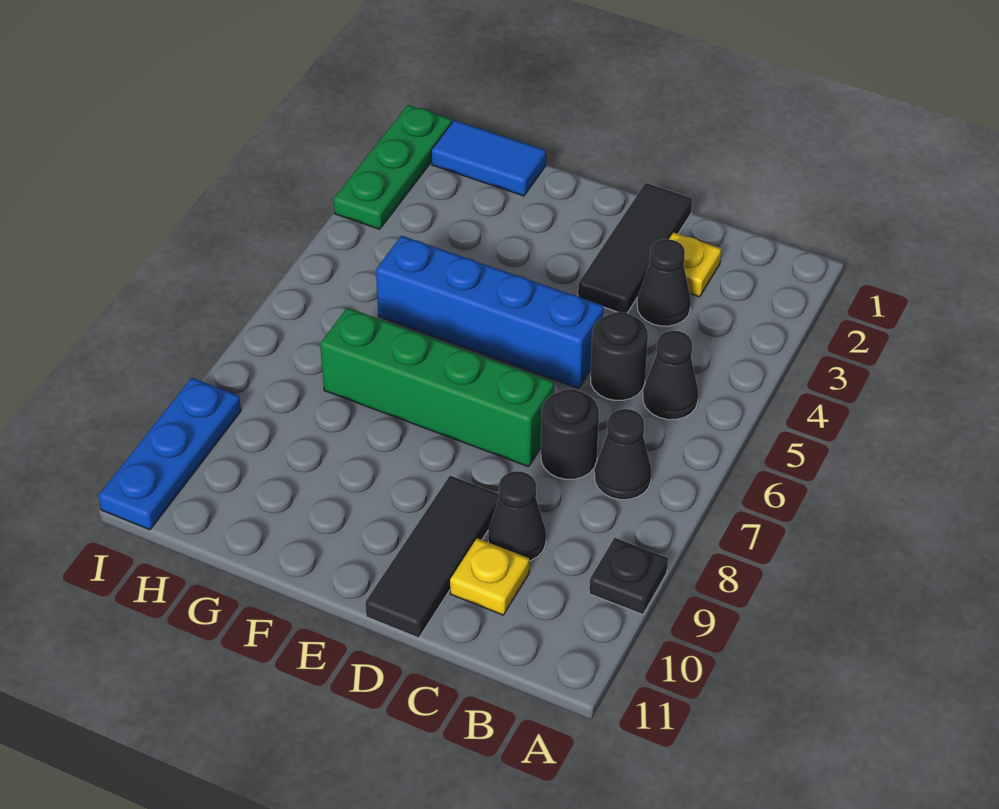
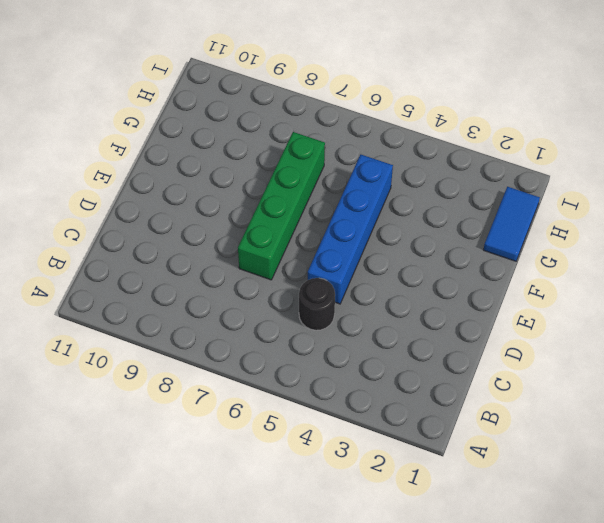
none -> black plate A9 level 1
none -> black cone B5 level 1
none -> black cone B7 level 1

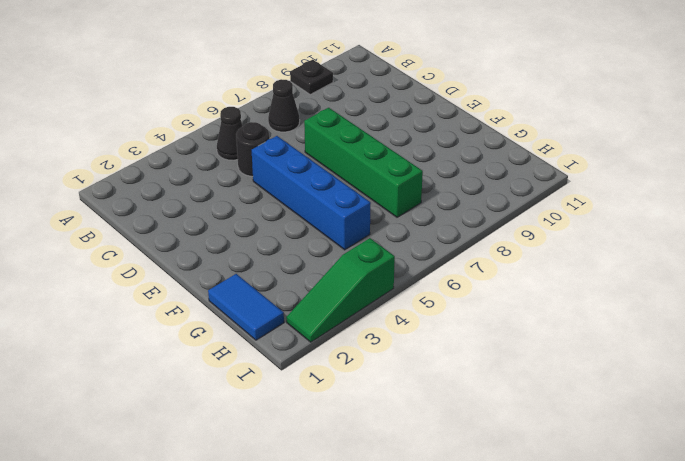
green slope I2:I4 level 1 top 4 -> green plate I1:I3 level 1
none -> yellow plate C2 level 1
none -> black cone C3 level 1
none -> black round brick C7 level 1

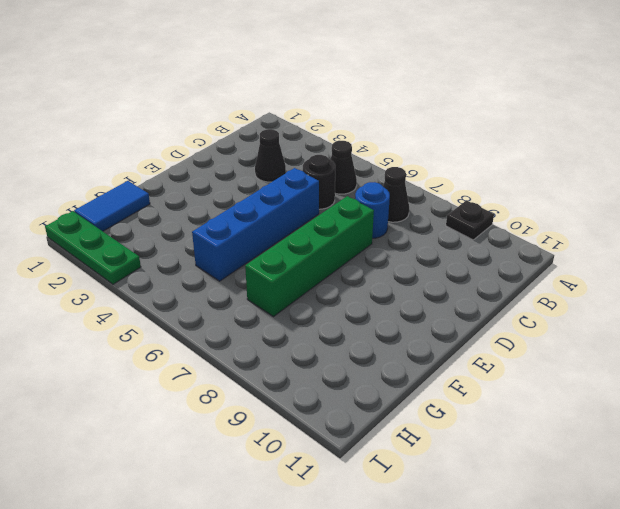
blue round brick C7 level 1 -> black round brick C7 level 1
none -> yellow plate C2 level 1
none -> black cone C9 level 1
none -> yellow plate C10 level 1

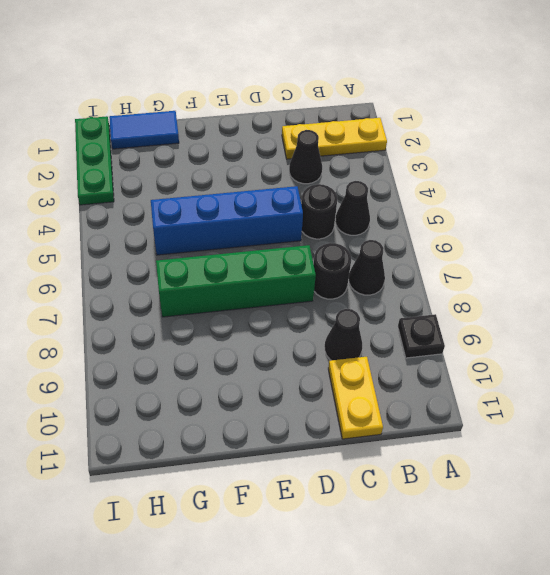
yellow plate A2:C2 level 1 -> yellow plate C2 level 1
yellow plate C10:C11 level 1 -> yellow plate C10 level 1
none -> black tile D1:D3 level 1
none -> black tile D9:D11 level 1
none -> blue plate I9:I11 level 1

